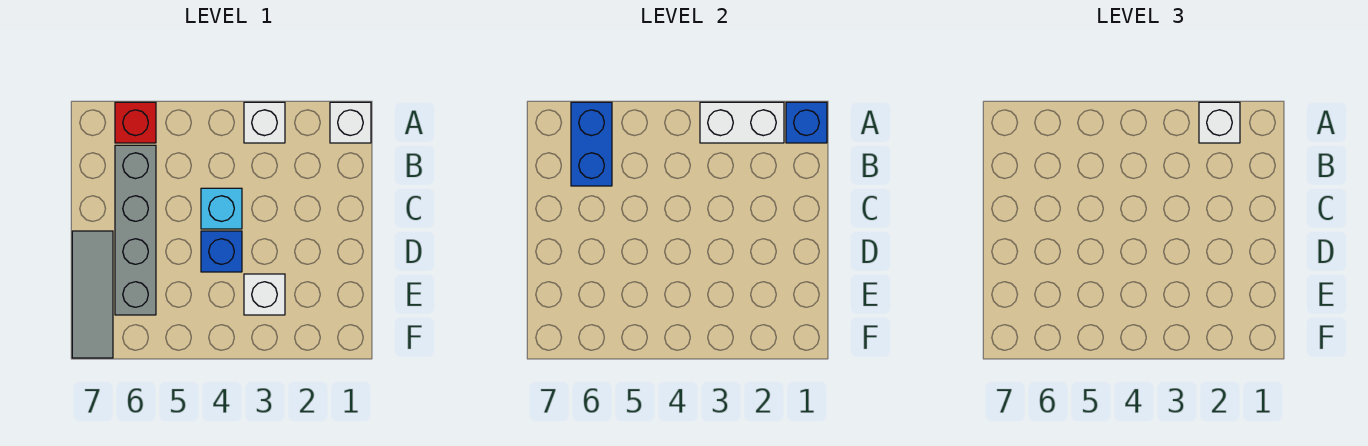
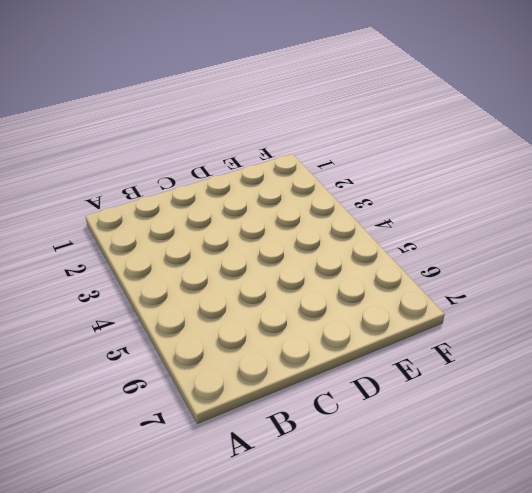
none -> white brick A1 level 1
none -> white brick A3 level 1
none -> red brick A6 level 1

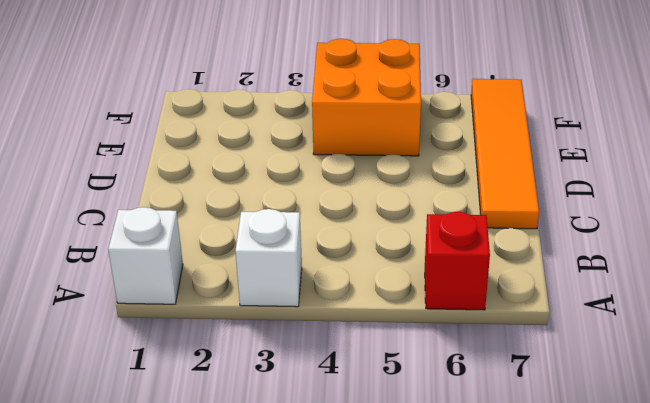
orange tile C7:F7 level 1 -> grey tile D7:F7 level 1
orange brick E4:F5 level 1 -> none
none -> grey brick B6:E6 level 1
none -> cyan brick C4 level 1
none -> blue brick D4 level 1

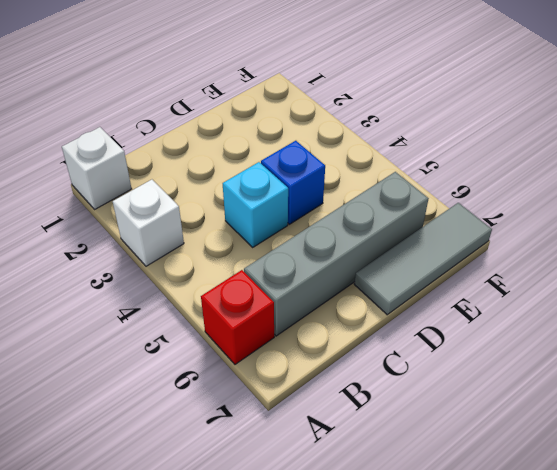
none -> white brick E3 level 1
none -> blue brick A1 level 2
none -> white brick A2:A3 level 2

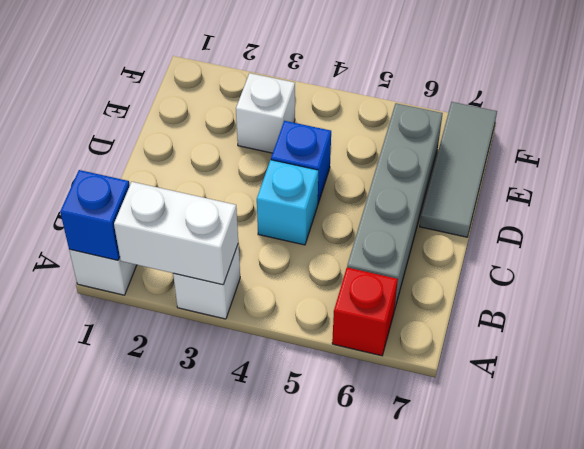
none -> blue brick A6:B6 level 2
none -> white brick A2 level 3

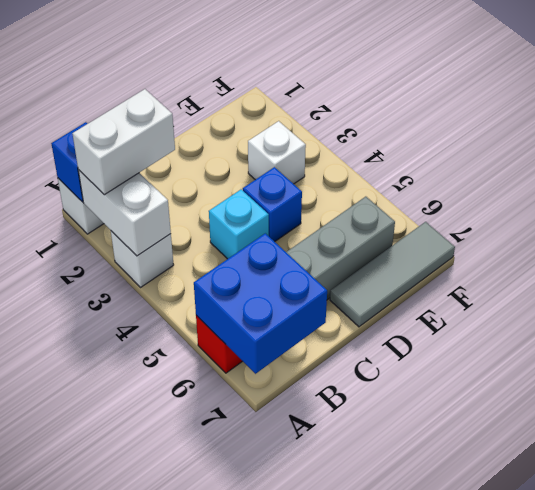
white brick A2:B2 level 3 -> white brick A2 level 3
blue brick A6:B7 level 2 -> blue brick A6:B6 level 2

